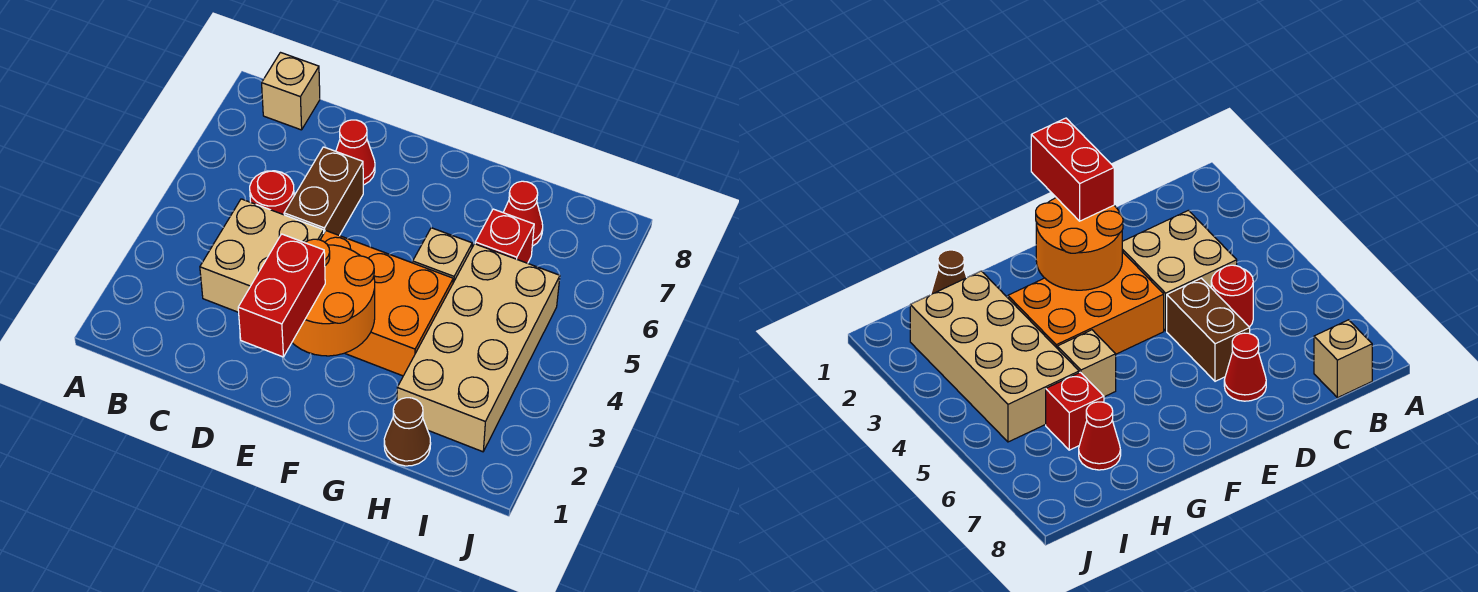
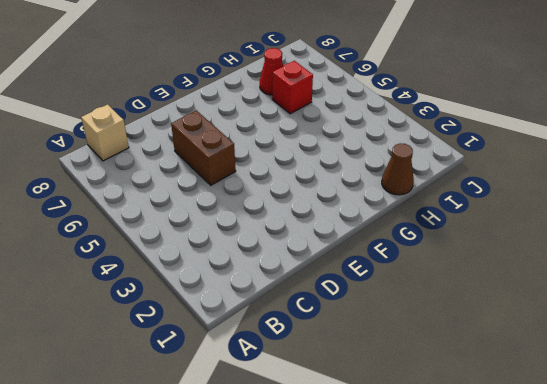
none -> tan brick C3:D4 level 1
none -> red round brick C5 level 1
none -> red cone D7 level 1

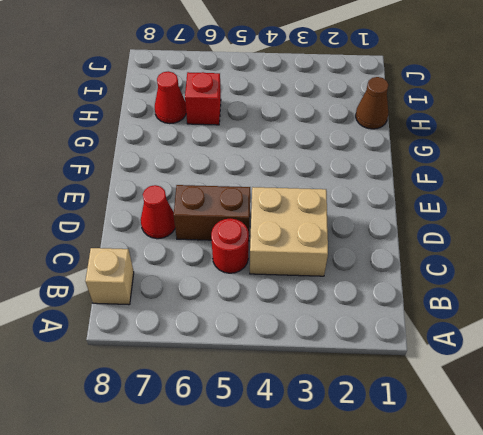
none -> orange brick E3:G4 level 1
none -> tan brick G5 level 1
none -> tan brick H2:I5 level 1

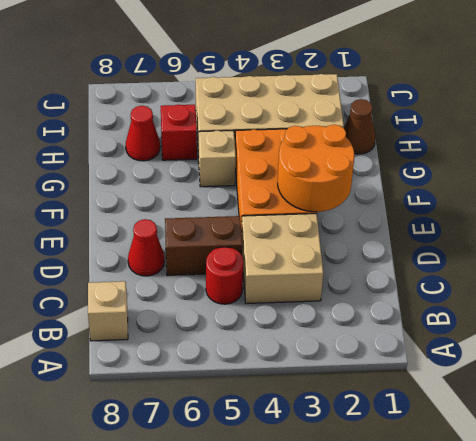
none -> red brick E1:E2 level 3

